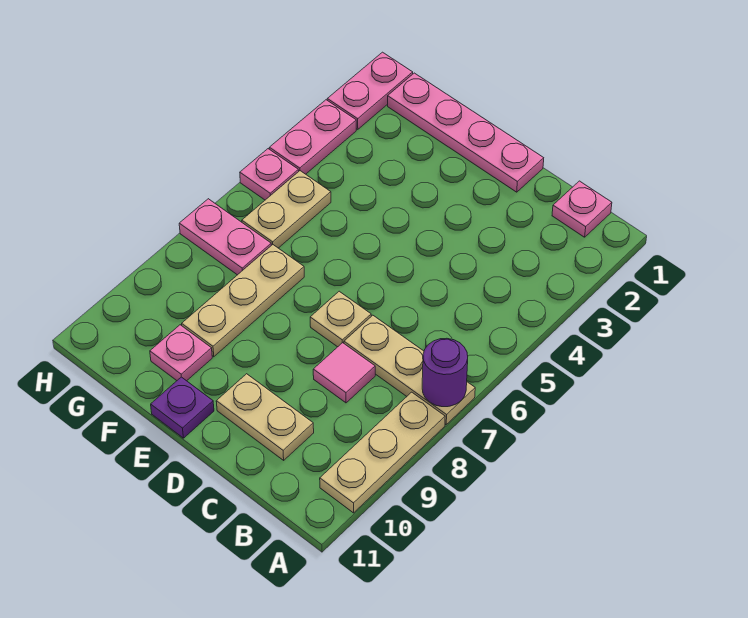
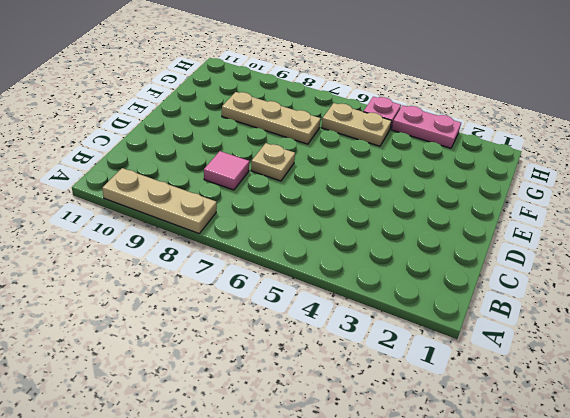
none -> tan plate A7:C7 level 1
none -> pink plate B1 level 1
none -> tan plate C10:D10 level 1

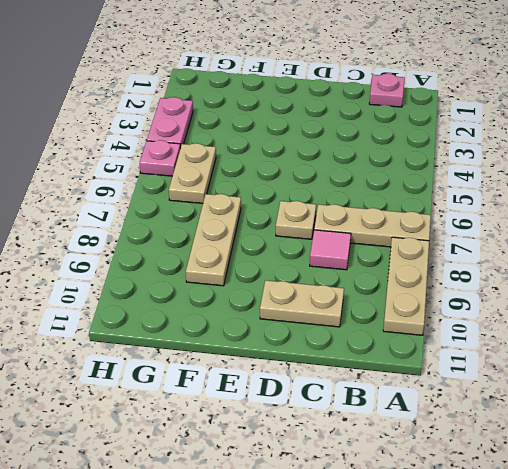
none -> pink plate D1:G1 level 1
none -> purple plate E11 level 1
none -> pink plate F10 level 1

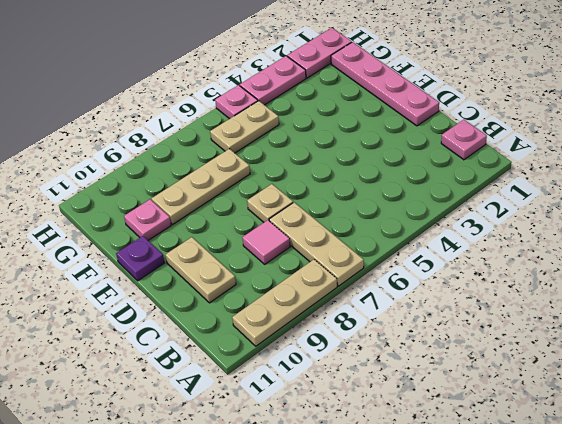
none -> pink plate G7:H7 level 1
none -> purple round brick A7 level 2

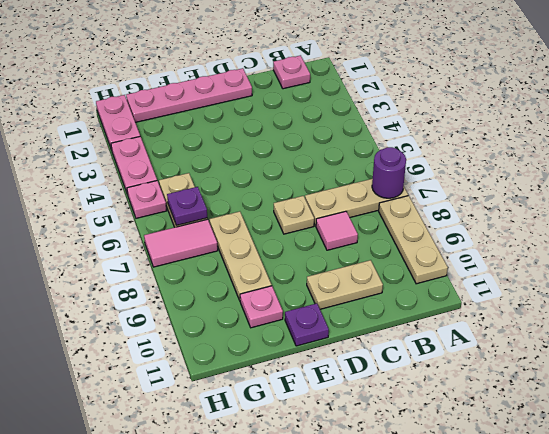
purple plate G6 level 2 -> none
pink tile G7:H7 level 1 -> pink plate G7:H7 level 1

